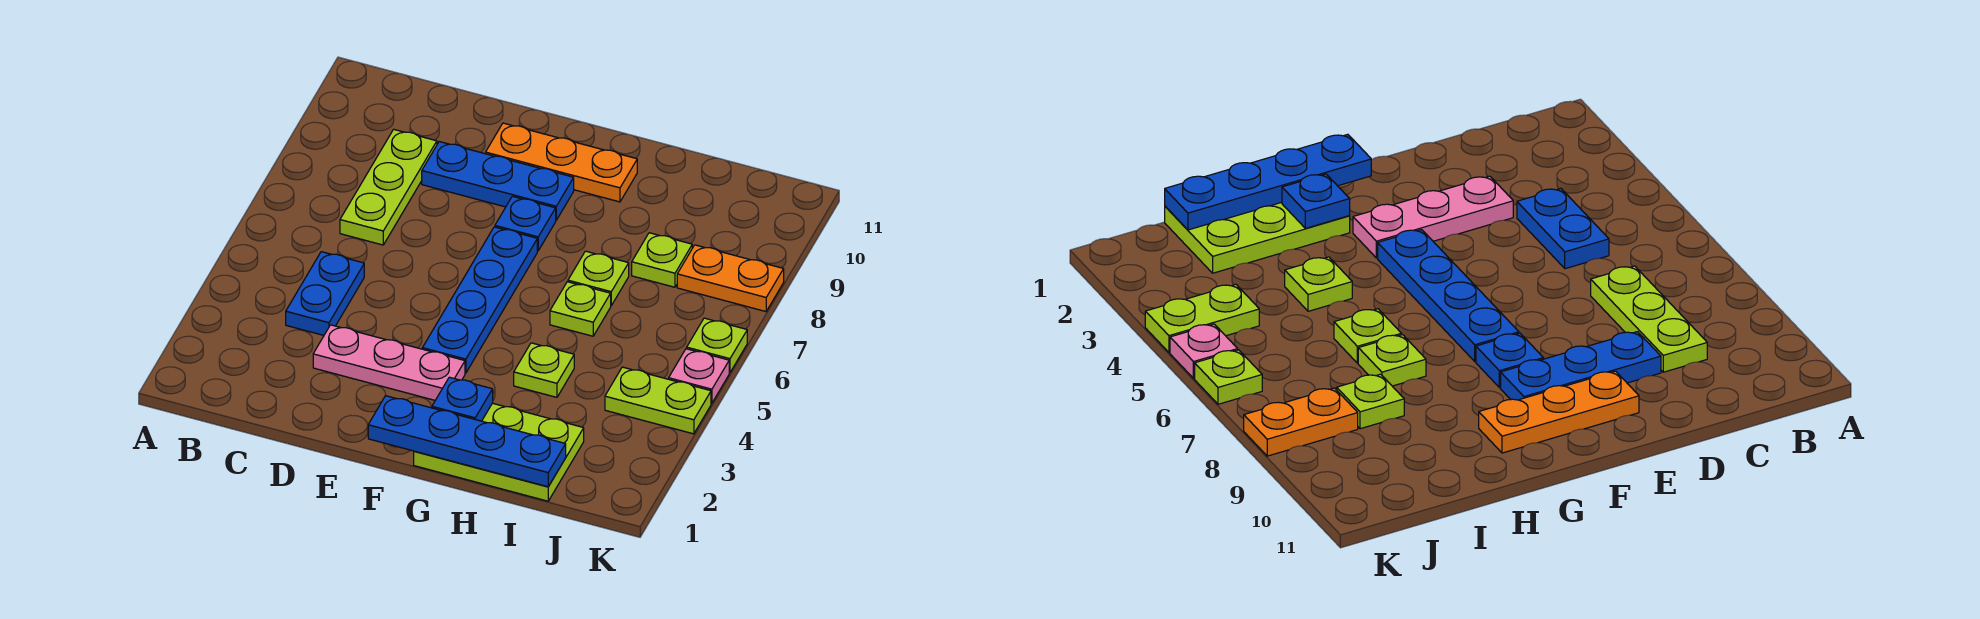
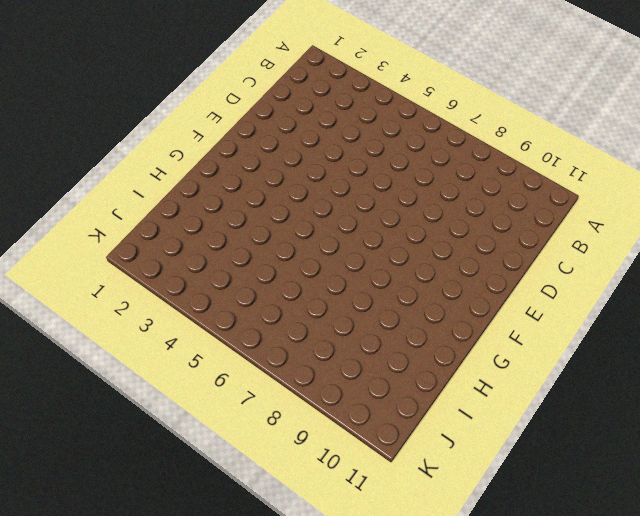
none -> blue plate C4:C5 level 1
none -> lime plate C7:C9 level 1
none -> pink plate D3:F3 level 1

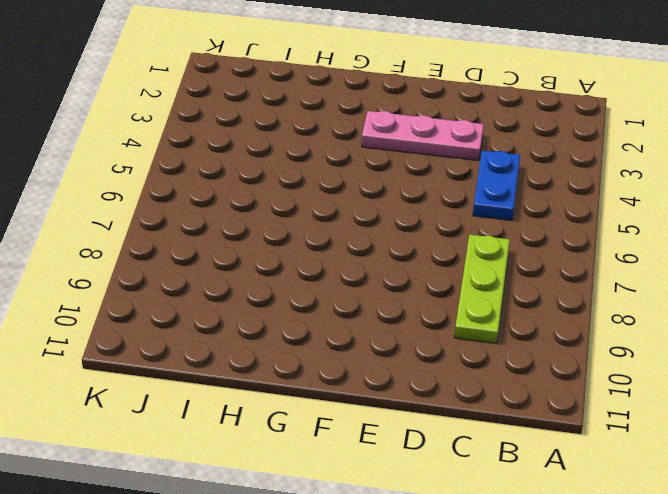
none -> blue plate D9:F9 level 1
none -> orange plate E10:G10 level 1
none -> blue plate F4:F7 level 1

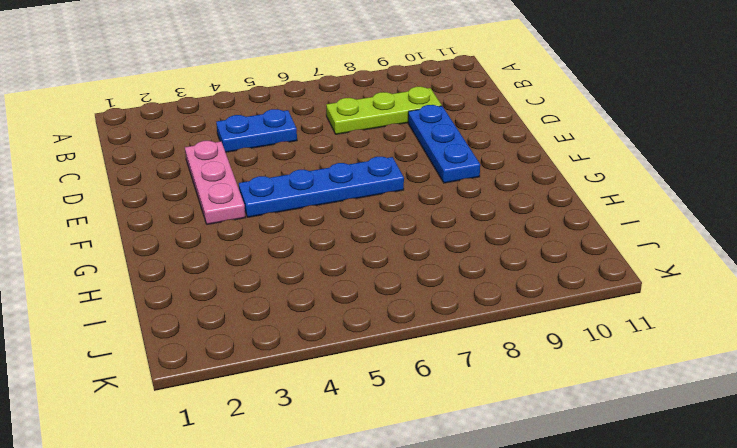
none -> orange plate E10:G10 level 1
none -> blue plate F8 level 1
none -> lime plate G1:I2 level 1

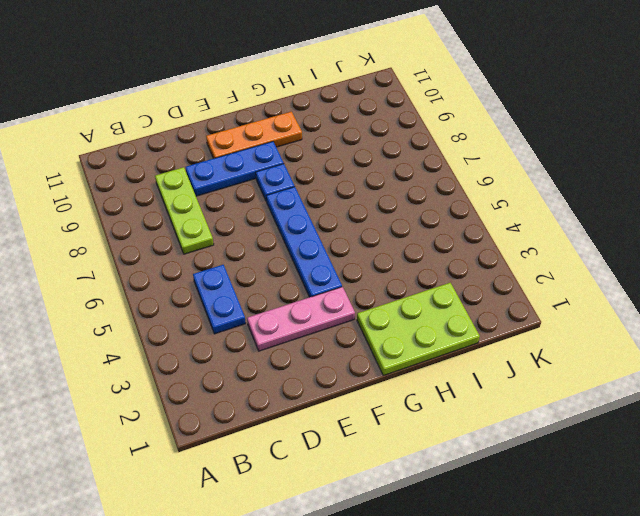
none -> lime plate H4 level 1
none -> lime plate H6 level 1
none -> lime plate H7 level 1

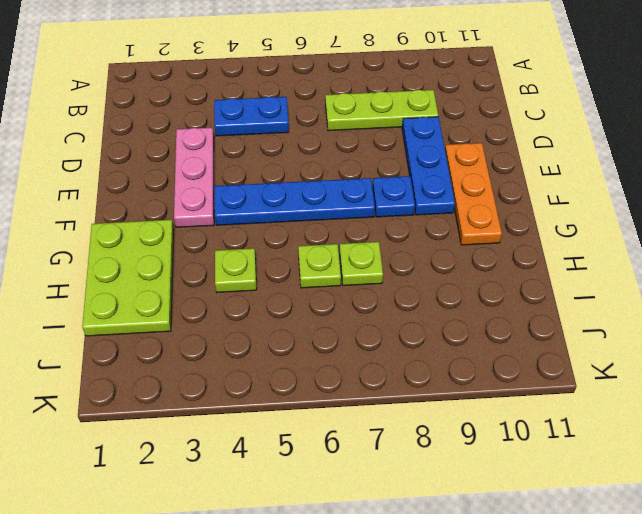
none -> lime plate I8 level 1
none -> lime plate J4:K4 level 1
none -> orange plate J8:K8 level 1

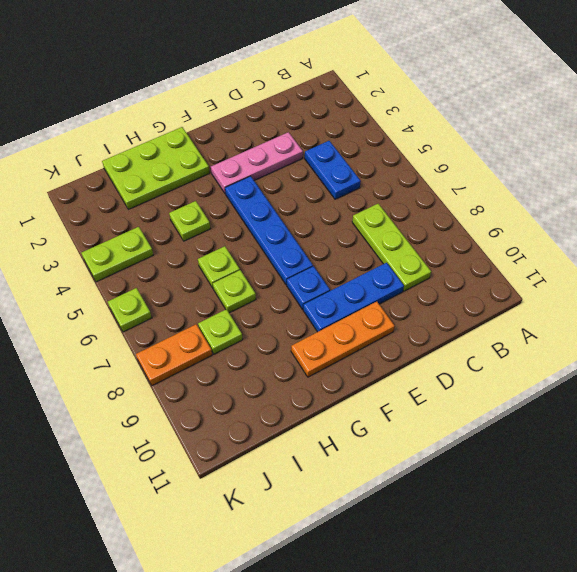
none -> pink plate K5 level 1
none -> blue plate F1:I1 level 2
none -> blue plate G2 level 2

